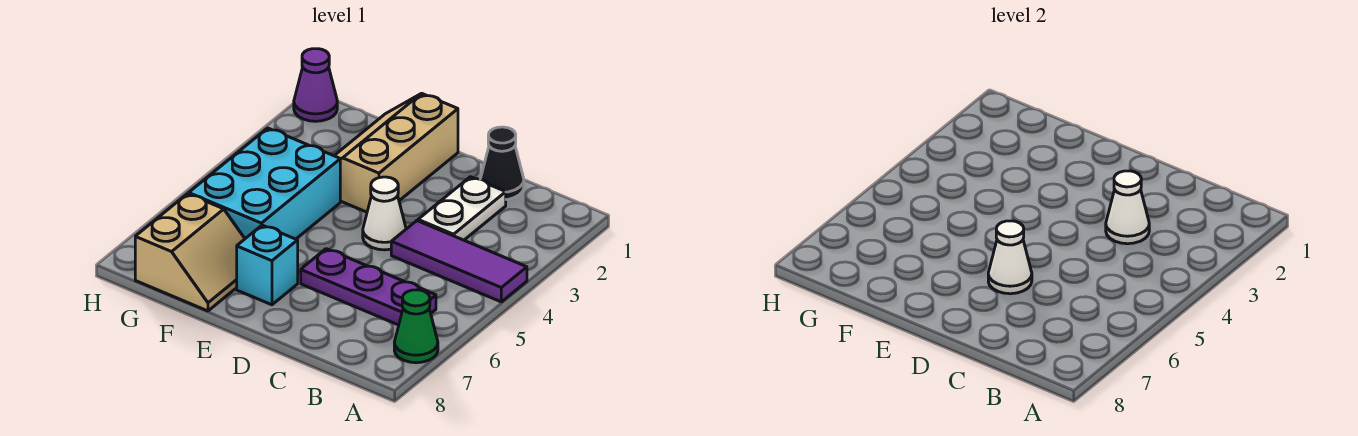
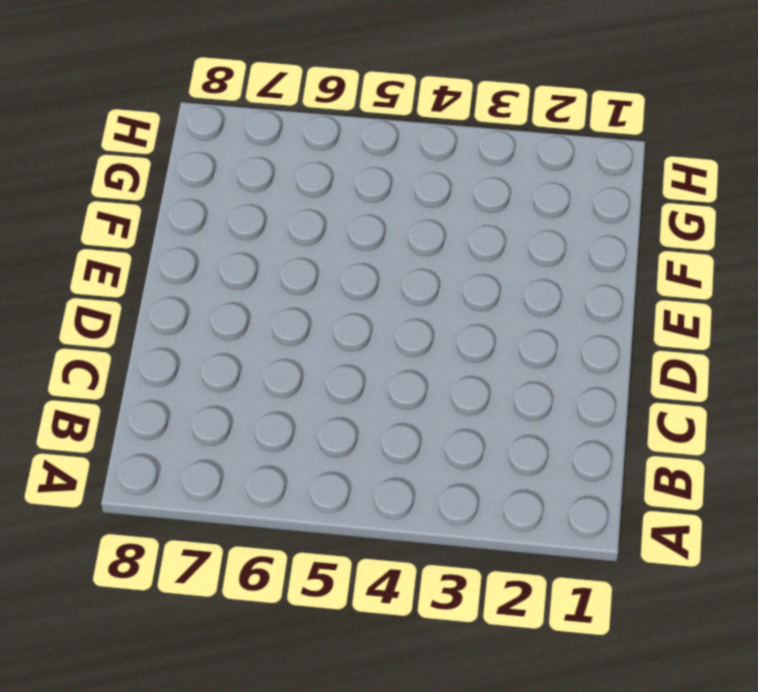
none -> purple tile A4:C4 level 1
none -> green cone A7 level 1
none -> purple plate B6:D6 level 1

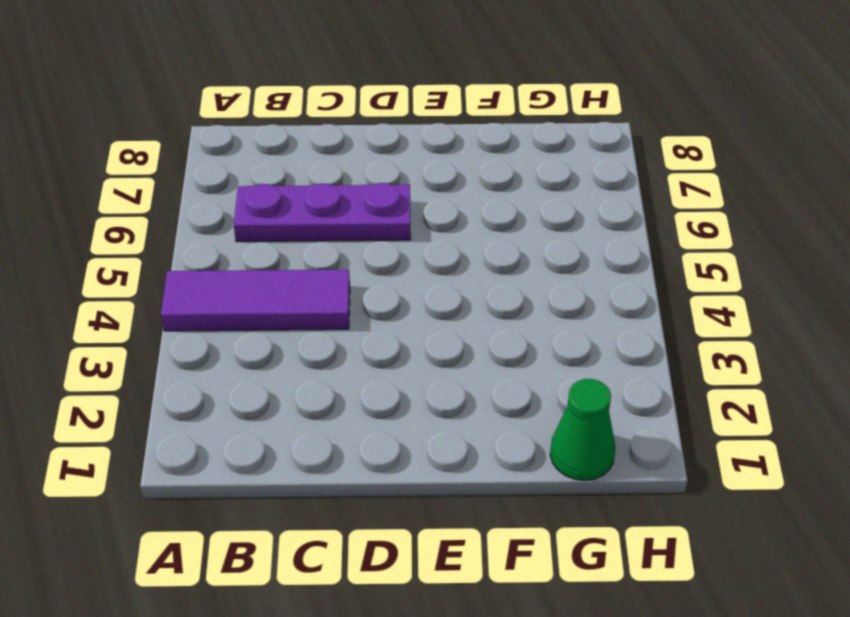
green cone G1 level 1 -> green cone A7 level 1
none -> black cone C1 level 1
none -> white plate C2:C3 level 1
none -> white cone D4 level 1

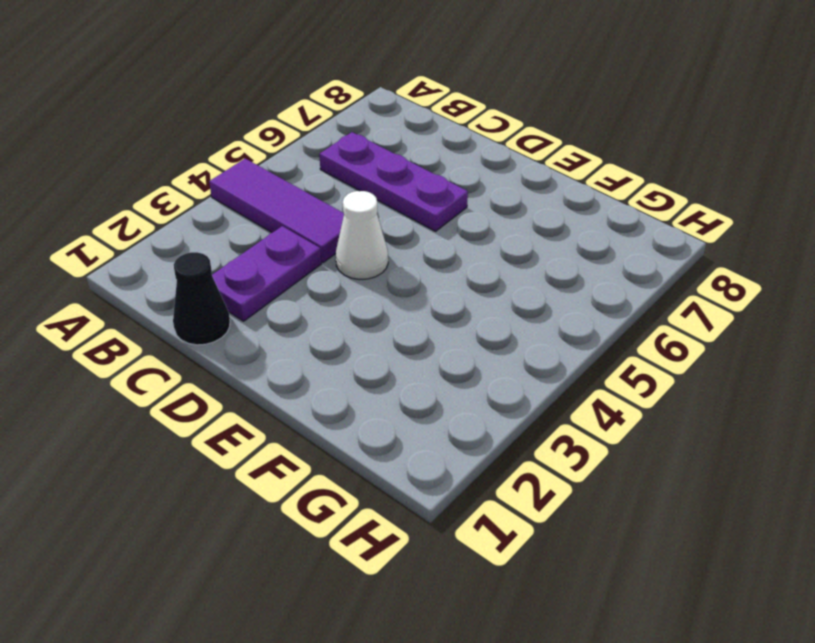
purple plate C2:C3 level 1 -> white plate C2:C3 level 1
none -> green cone A7 level 1
none -> tan slope E1:F3 level 1 top E
none -> cyan brick E7 level 1

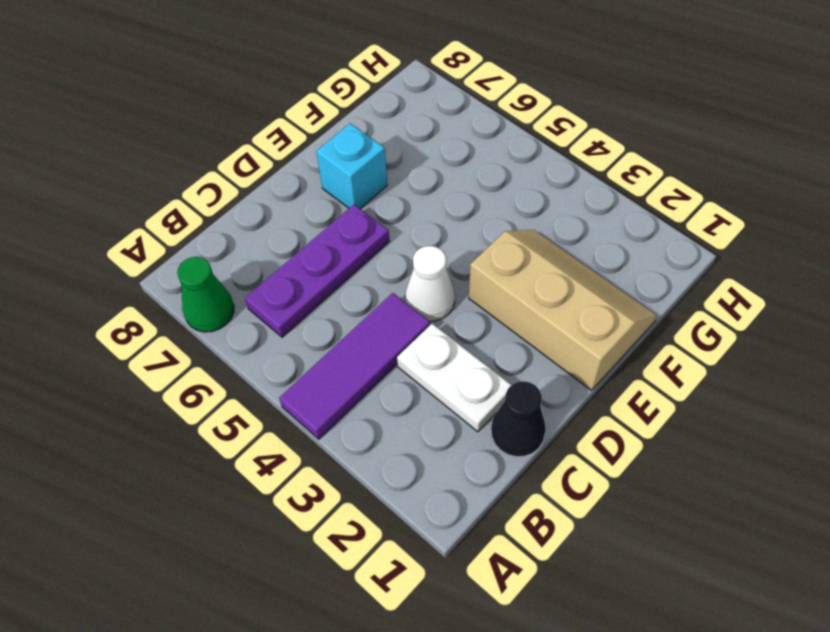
none -> cyan brick F4:G6 level 1
none -> tan slope F7:G8 level 1 top G
none -> purple cone H1 level 1

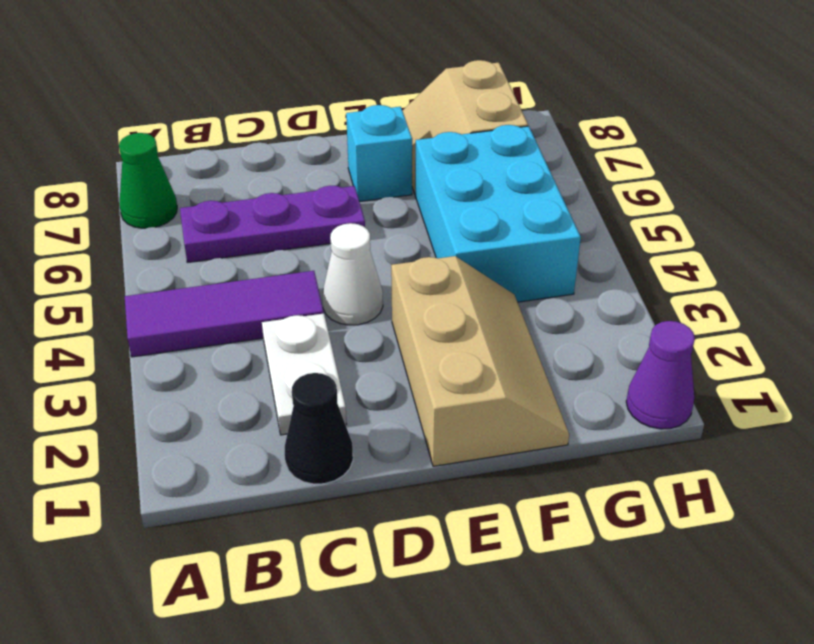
none -> white cone C3 level 2
none -> white cone D6 level 2

